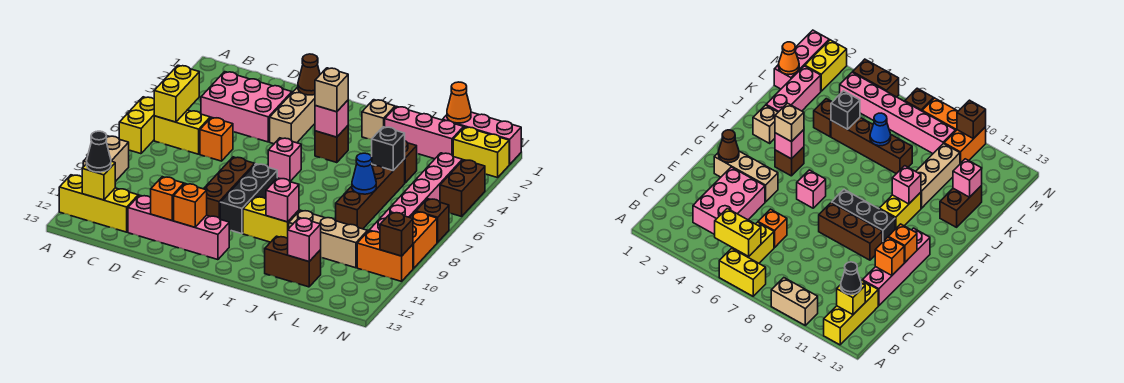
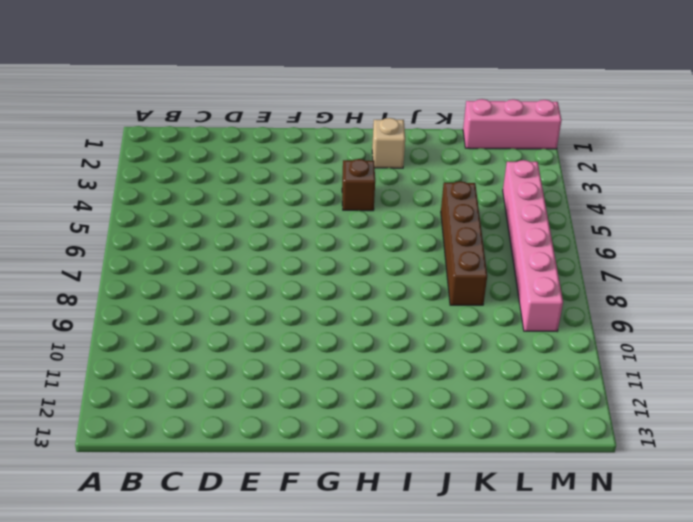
none -> yellow brick A6:A7 level 1
none -> tan brick A9:A10 level 1
none -> yellow brick A12:C12 level 1
none -> yellow brick B6:C6 level 1

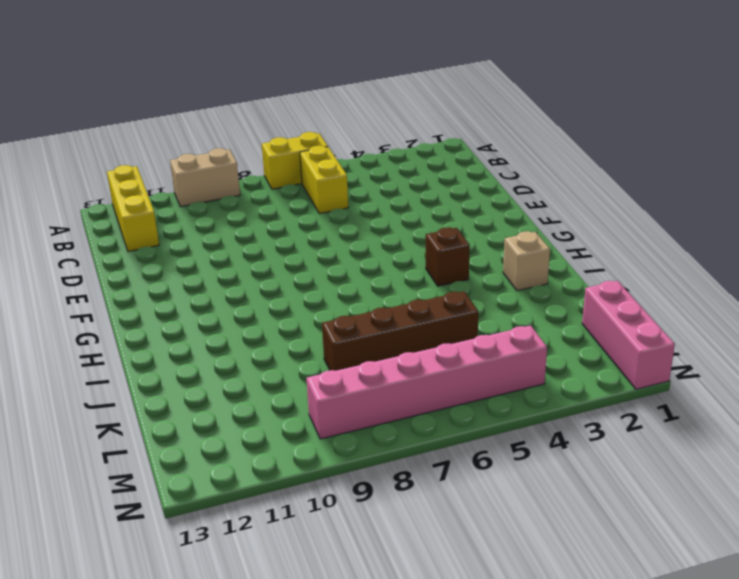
none -> pink brick C3:E4 level 1
none -> orange brick D6 level 1
none -> pink brick D12:G12 level 1
none -> tan brick F2:F4 level 1

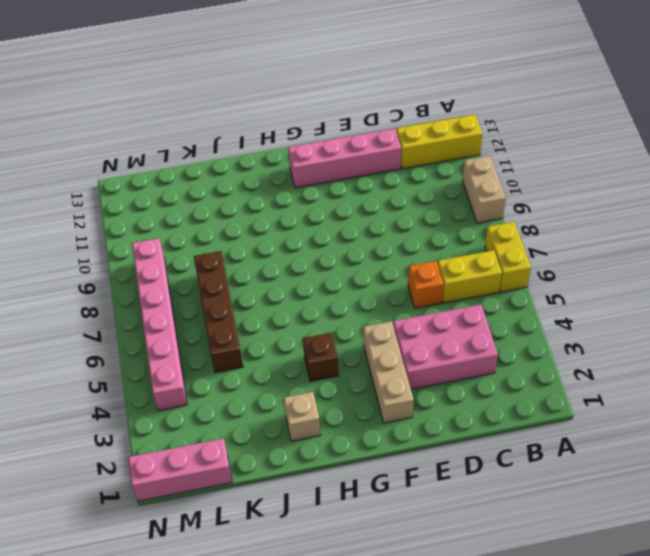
none -> brown brick F8:F10 level 1
none -> pink brick G6 level 1
none -> black brick G8:G10 level 1
none -> yellow brick H10:I10 level 1

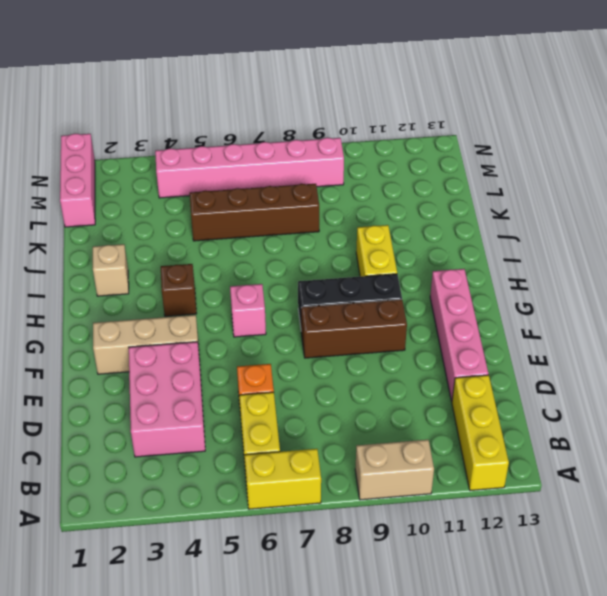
none -> pink brick J2:L2 level 1
none -> tan brick J10:L10 level 1
none -> brown brick J12:K12 level 1
none -> brown brick K4 level 1

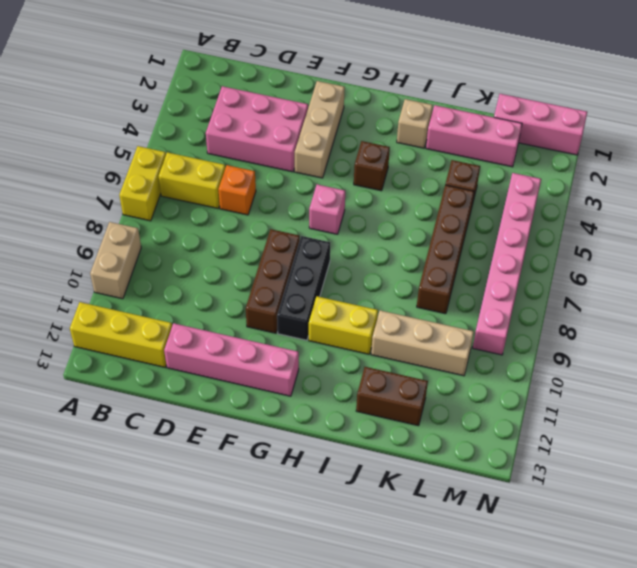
none -> yellow brick M2:N2 level 1
none -> orange brick M10:N10 level 1
none -> brown brick N4:N5 level 1
none -> brown brick N7 level 1

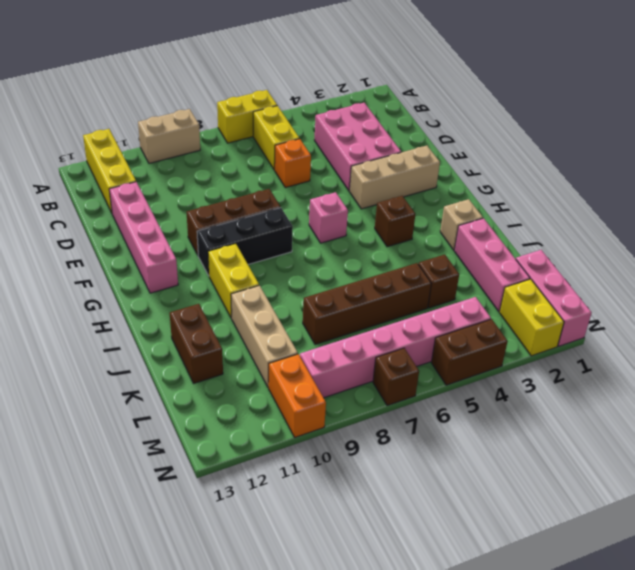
none -> orange brick N8:N9 level 1
none -> yellow brick B5:B6 level 2
none -> yellow brick B12 level 2
none -> orange brick E12 level 2

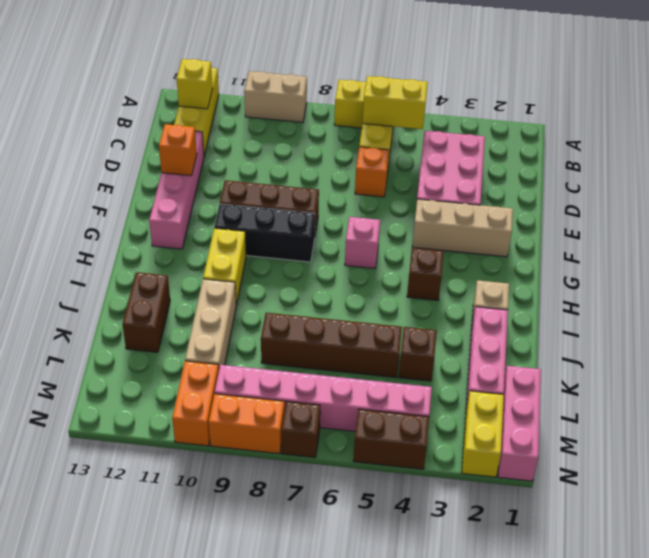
none -> brown cone F2 level 2
none -> orange brick F12 level 2
none -> pink brick H4 level 2
none -> pink brick I10 level 2

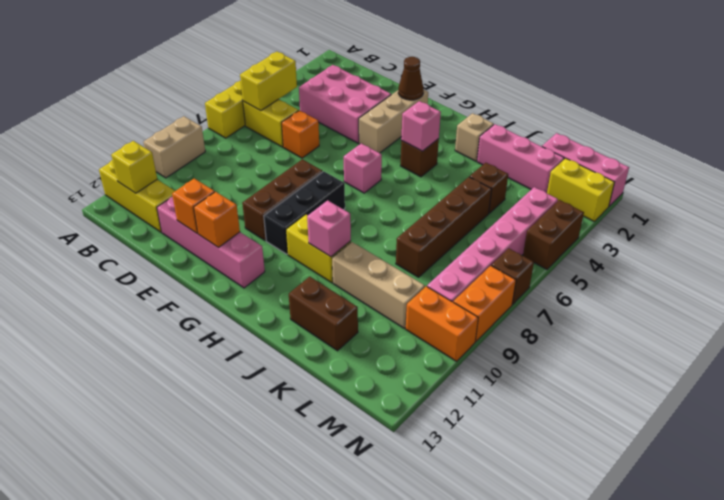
none -> black brick K5 level 2
none -> blue cone K7 level 2
none -> pink brick K12 level 2
none -> orange cone L1 level 2

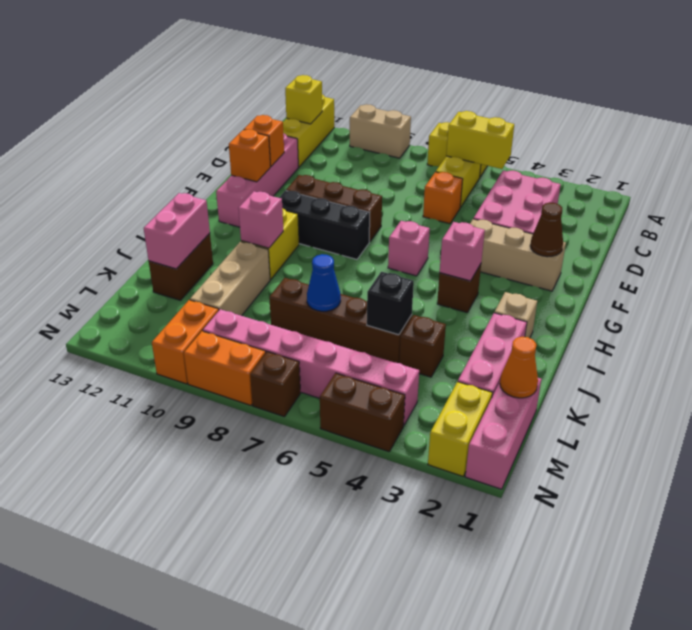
pink brick J12:K12 level 2 -> pink brick K12 level 2
none -> brown brick N10 level 2
none -> black cone B12 level 3
none -> tan brick H4 level 3

